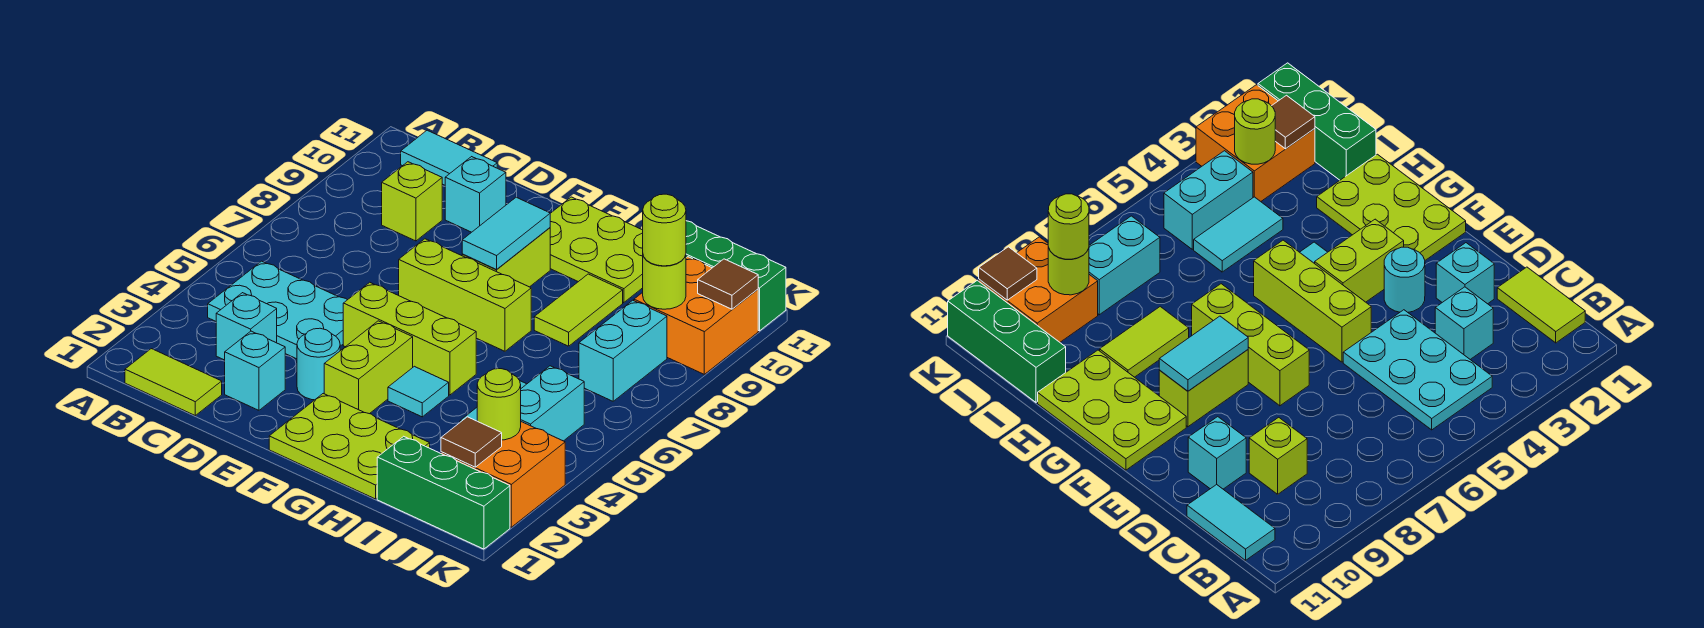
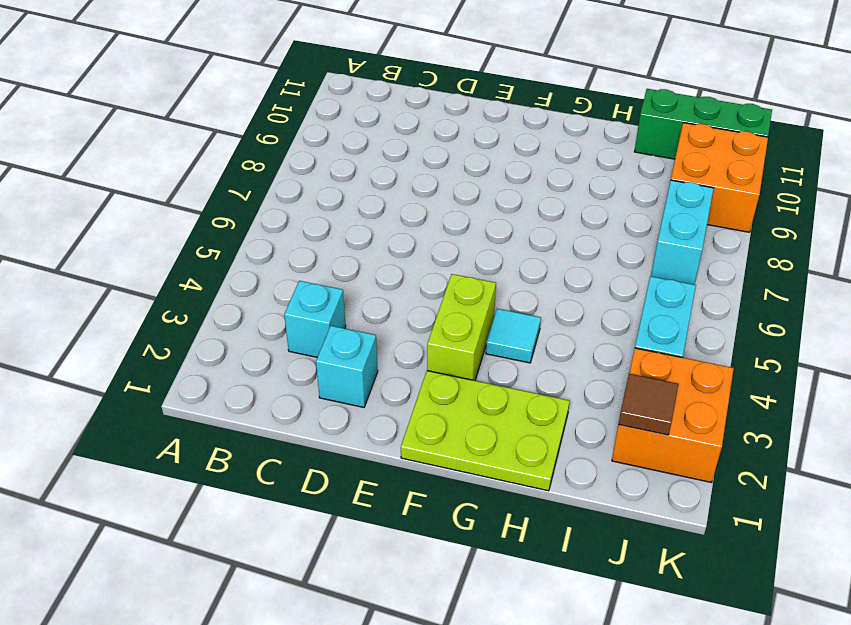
none -> lime tile B1:C1 level 1
none -> cyan plate B4:D5 level 1
none -> cyan tile B11:C11 level 1

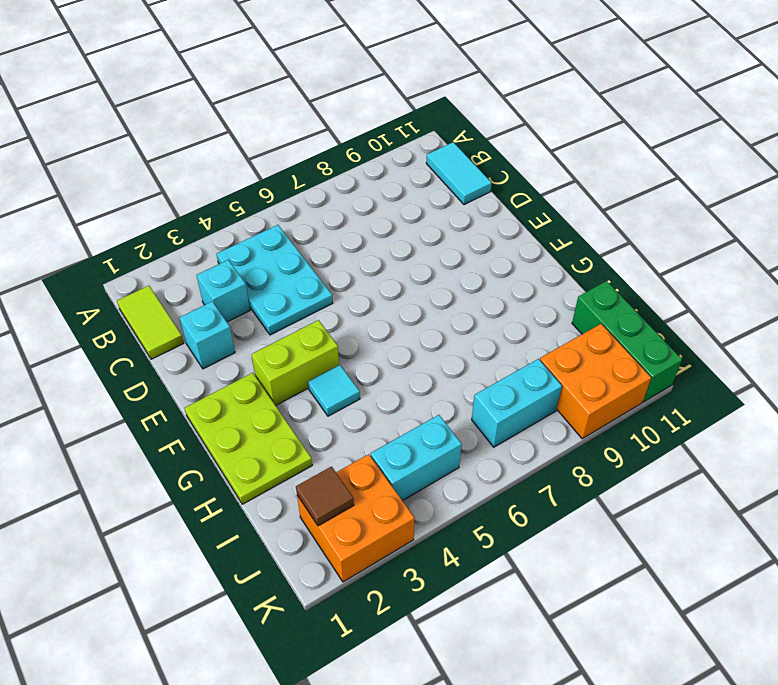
none -> lime brick C9 level 1
none -> cyan brick D10 level 1
none -> cyan round brick E3 level 1

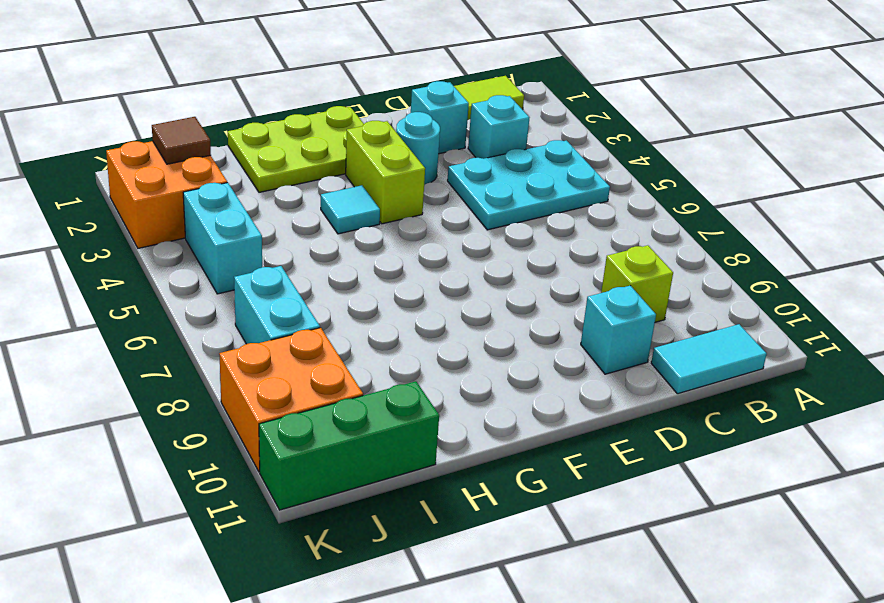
none -> lime brick E5:G5 level 1
none -> lime brick E7:G7 level 1
none -> lime brick F8:F9 level 1

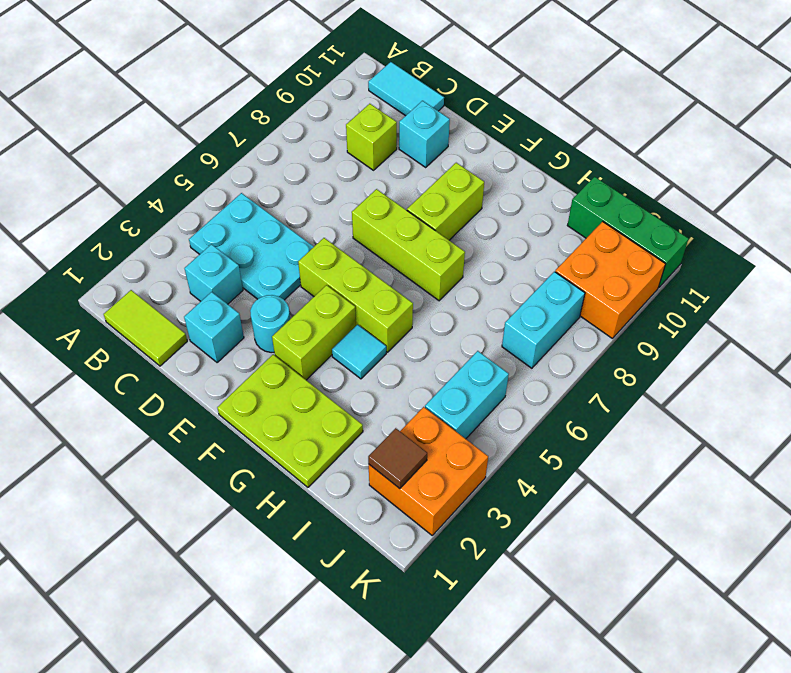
none -> lime plate F10:H11 level 1
none -> lime tile H8:H9 level 1
none -> green brick I1:K1 level 1

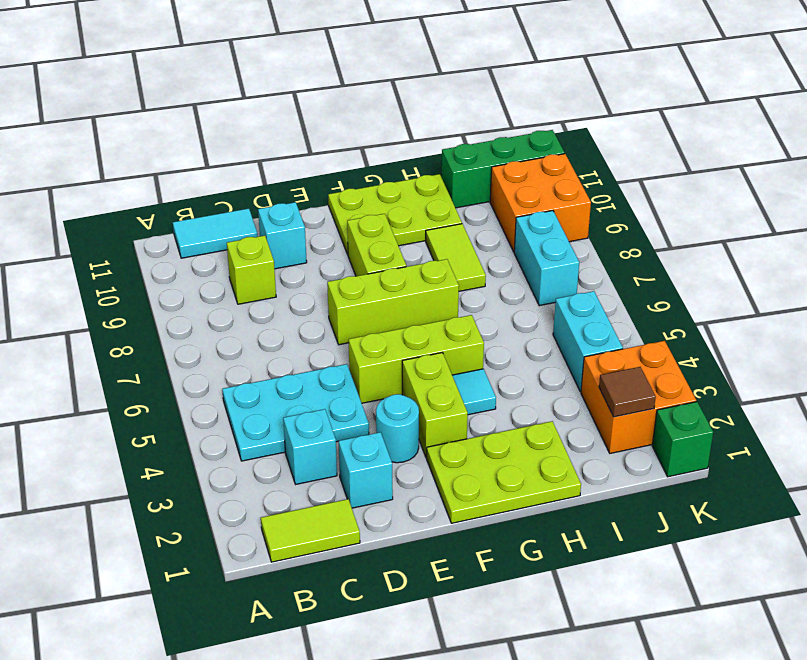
green brick K1 level 1 -> green brick I1:K1 level 1
none -> cyan tile I4:I5 level 1
none -> cyan tile F8:F9 level 2
none -> lime round brick J3 level 2

